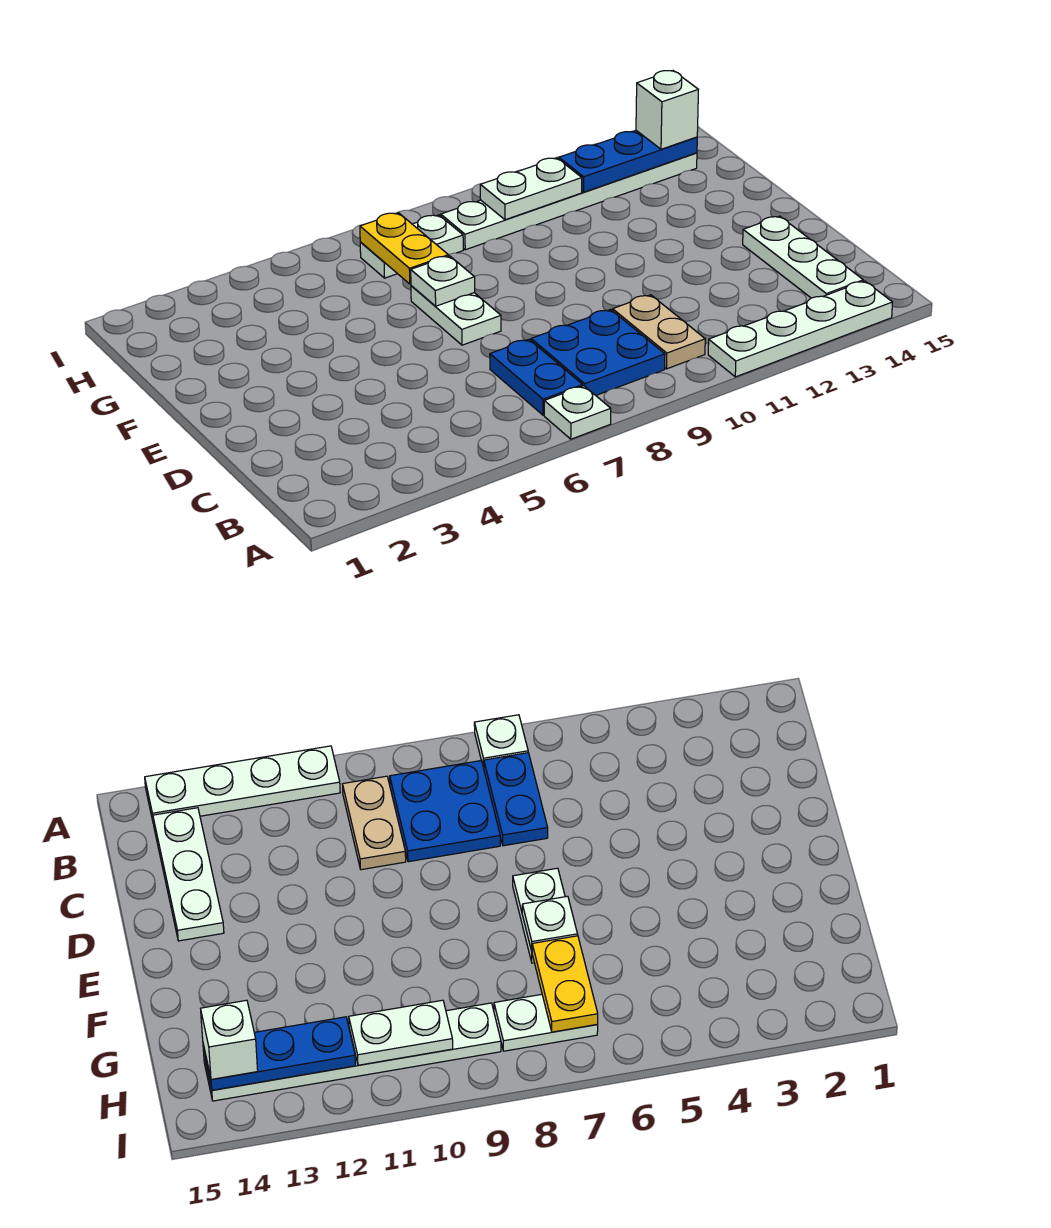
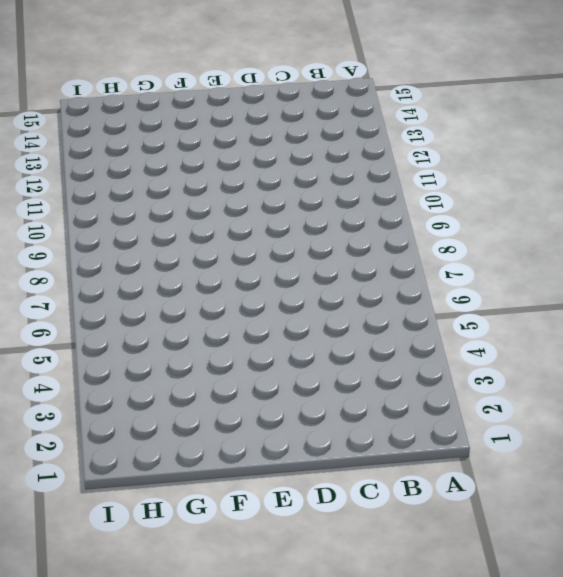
none -> white plate A7 level 1
none -> white plate A11:A14 level 1
none -> blue plate B7:C7 level 1

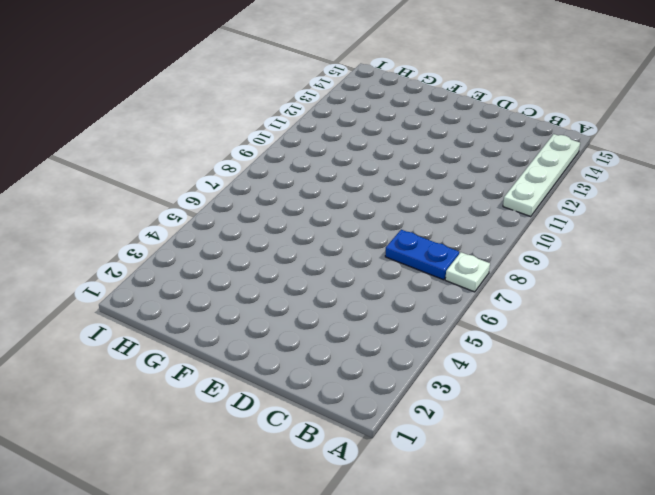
none -> blue plate B8:C9 level 1
none -> tan plate B10:C10 level 1
none -> white plate B14:D14 level 1

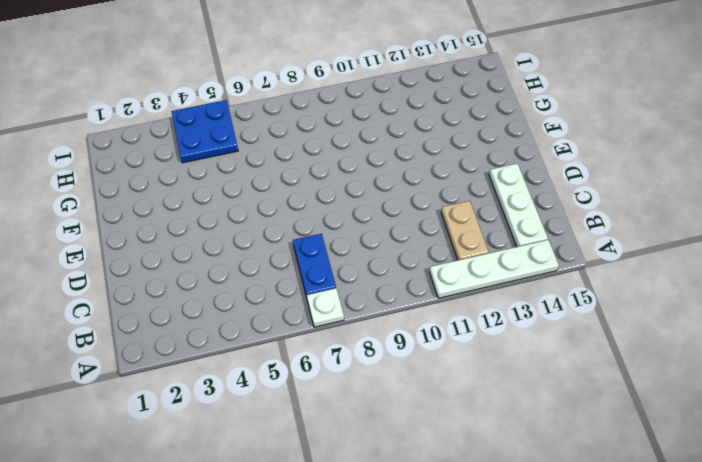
tan plate B12:C12 level 1 -> tan plate B10:C10 level 1
blue plate H4:I5 level 1 -> blue plate B8:C9 level 1
none -> white plate E7:F7 level 1
none -> white plate H7:H8 level 1
none -> white plate H9:H14 level 1

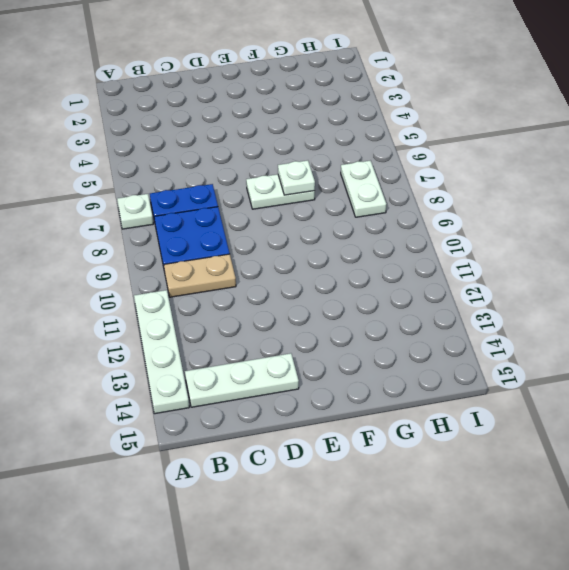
none -> white plate H9:H14 level 1
none -> yellow plate G7:H7 level 2
none -> white plate H10:H11 level 2

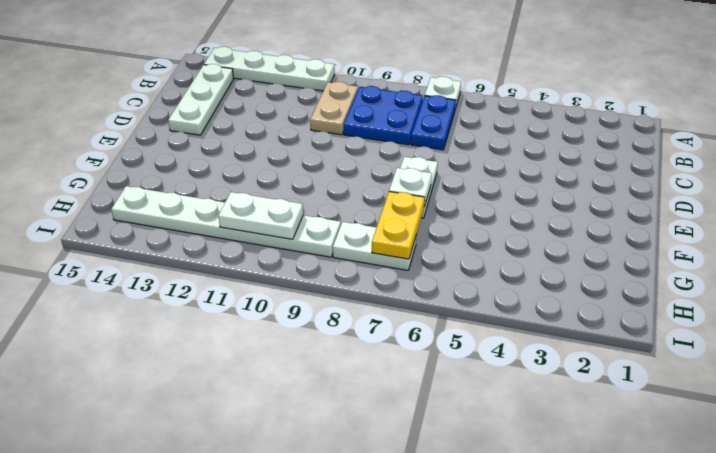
none -> blue plate H12:H14 level 2
none -> white brick H14 level 3

